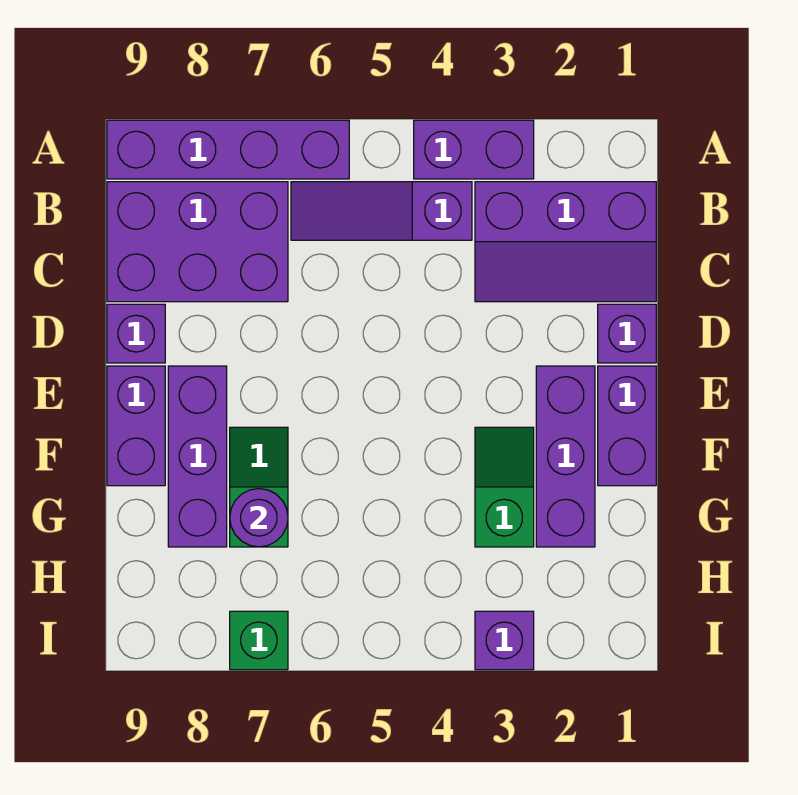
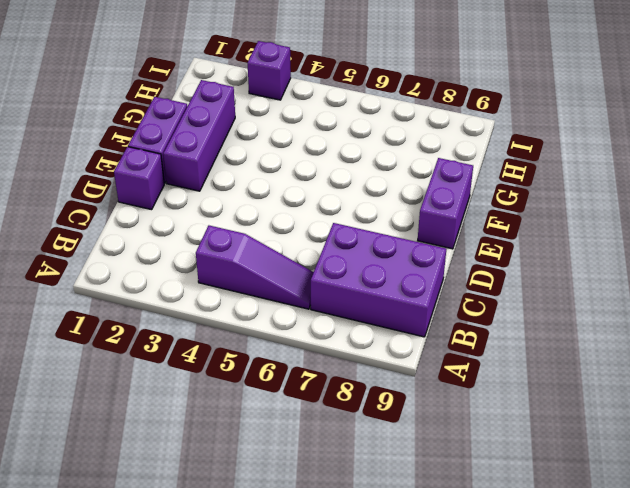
none -> purple brick A3:A4 level 1
none -> purple brick A6:A9 level 1
none -> purple slope B1:C3 level 1 top B

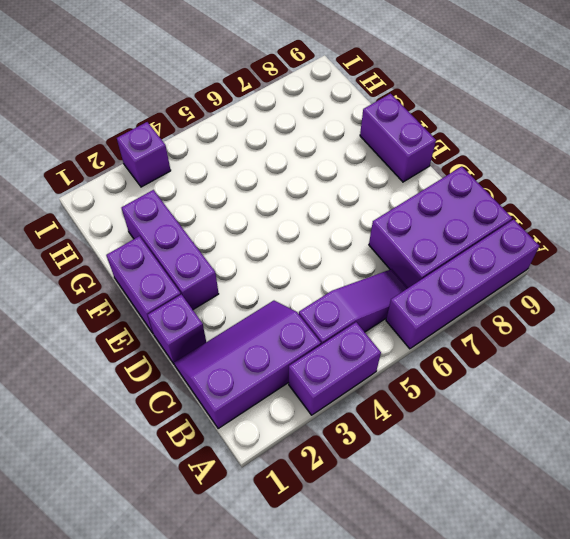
none -> purple brick D9 level 1
none -> purple brick E8:G8 level 1
none -> green slope F3:G3 level 1 top G

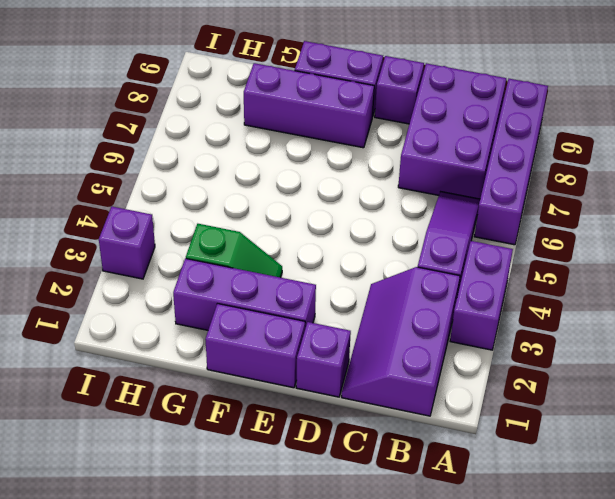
none -> green slope F7:G7 level 1 top G
none -> green brick I7 level 1
none -> purple round brick G7 level 2

